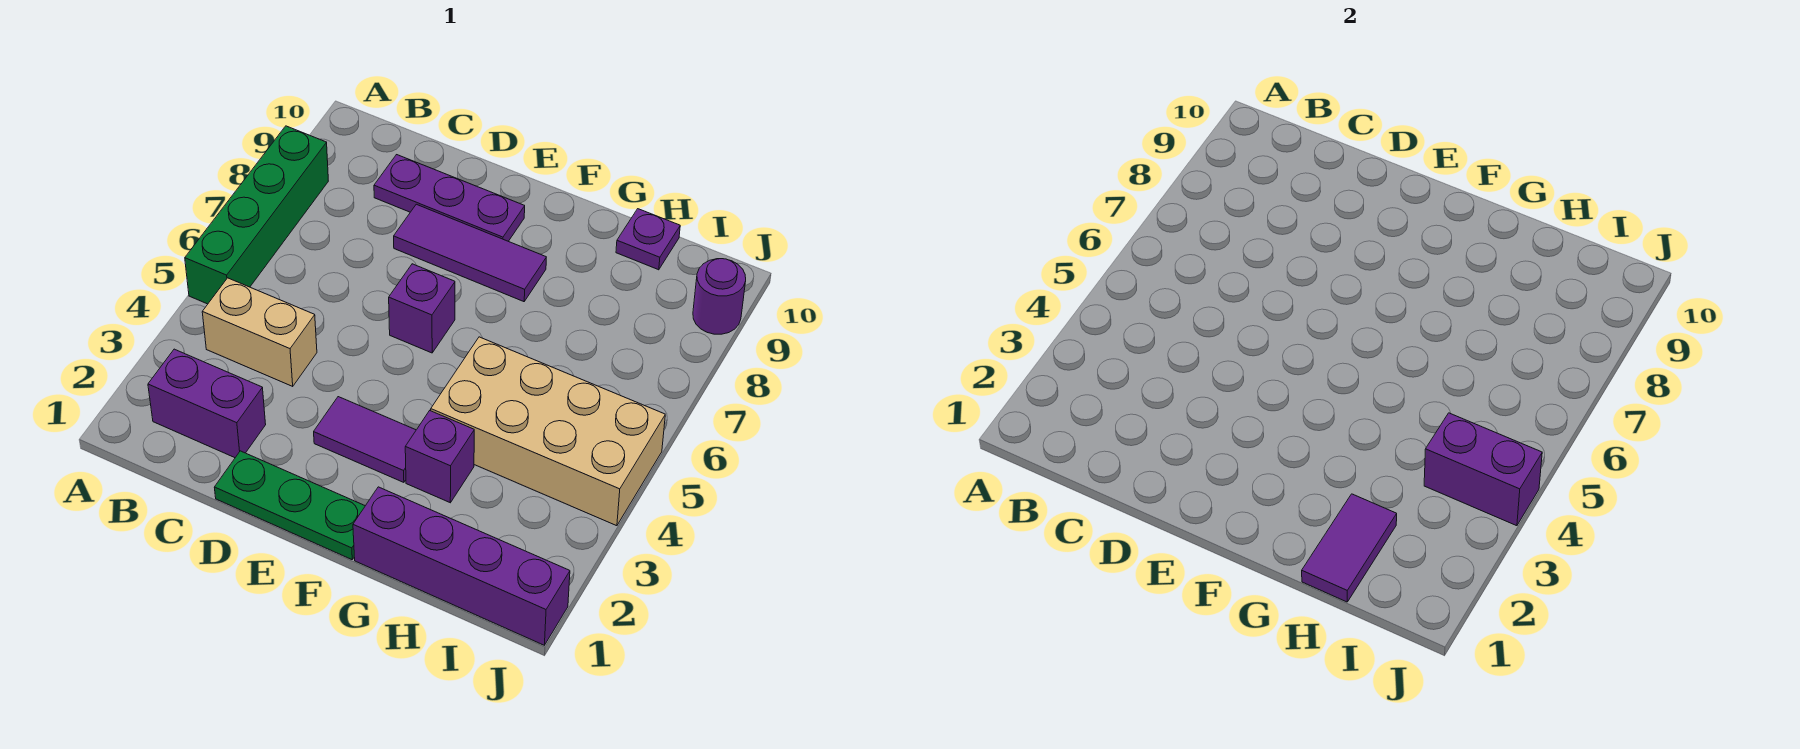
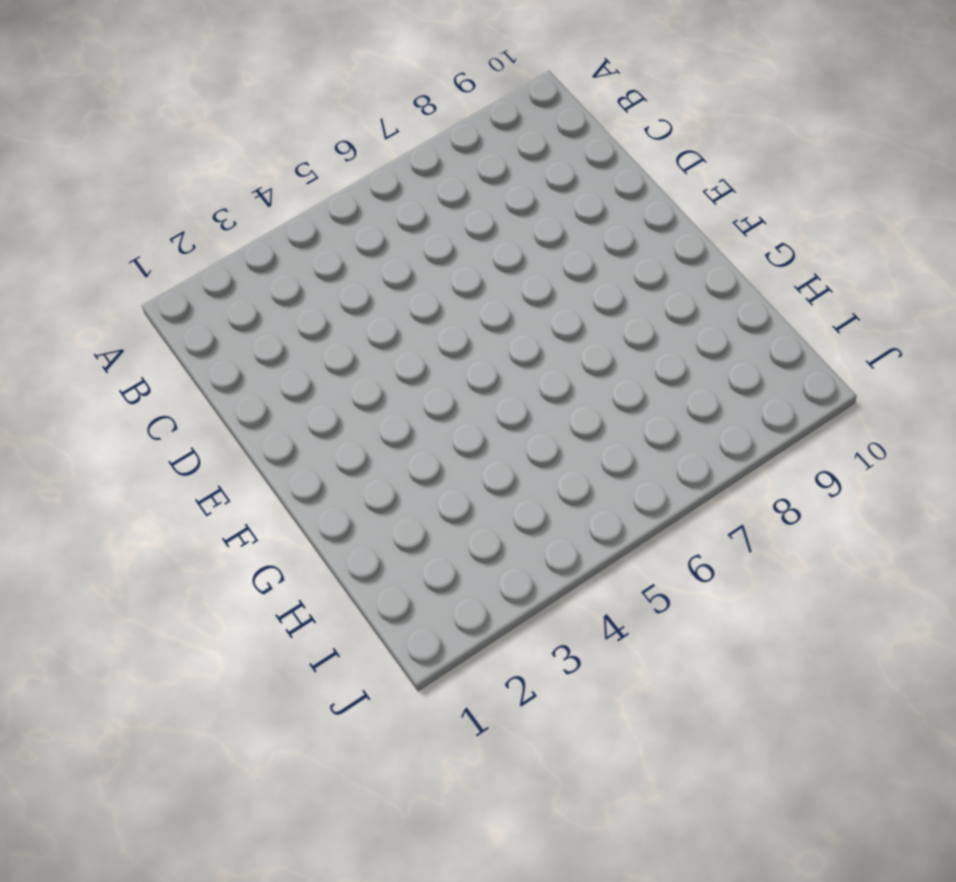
none -> green brick A5:A8 level 1
none -> purple brick B2:C2 level 1
none -> tan brick B4:C4 level 1

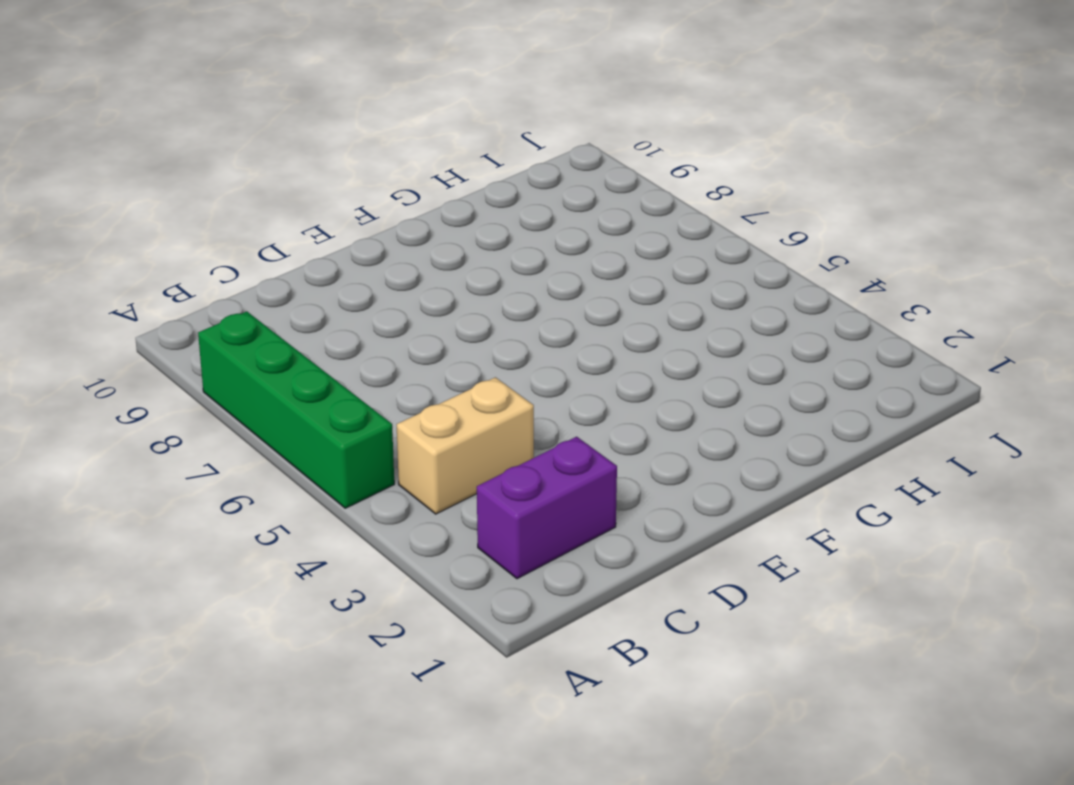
none -> purple plate C9:E9 level 1
none -> green plate D1:F1 level 1
none -> purple tile D8:F8 level 1

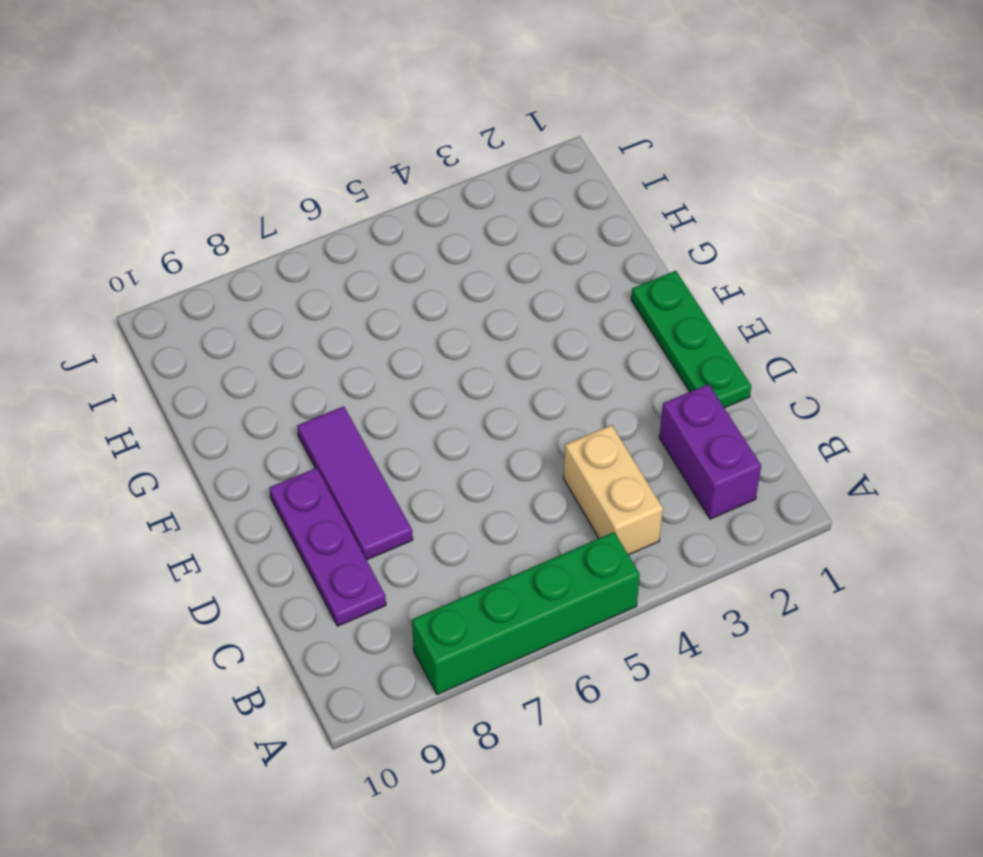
none -> purple tile E3:F3 level 1
none -> purple brick E6 level 1
none -> purple brick G1:J1 level 1

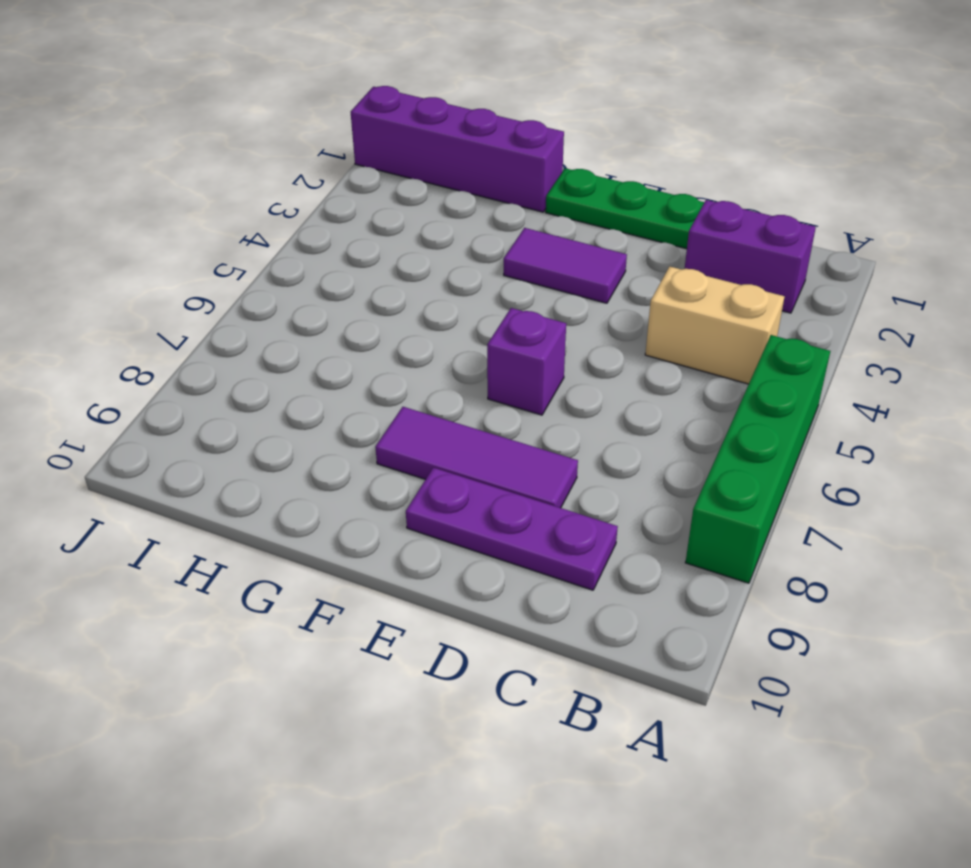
none -> purple brick G3 level 1
none -> tan brick G4:J5 level 1
none -> purple plate H10 level 1

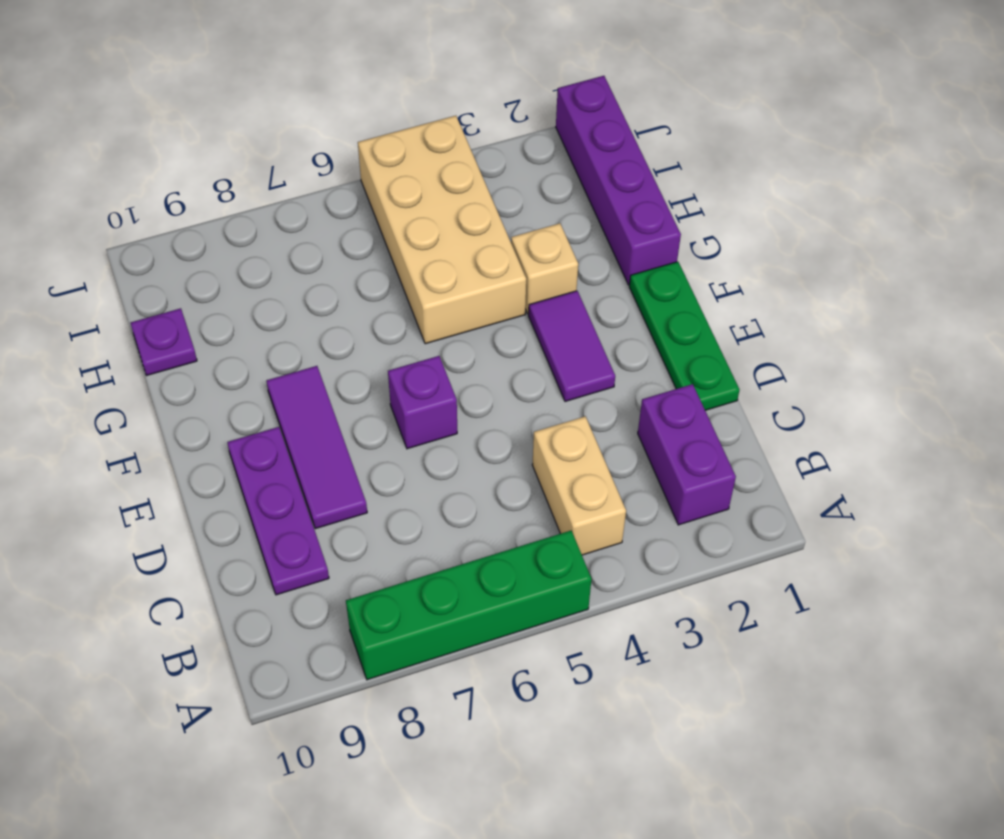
tan brick G3 level 1 -> purple brick G3 level 1
none -> purple round brick J9 level 1
none -> purple tile H1:H2 level 2
none -> purple brick I4:J4 level 2

